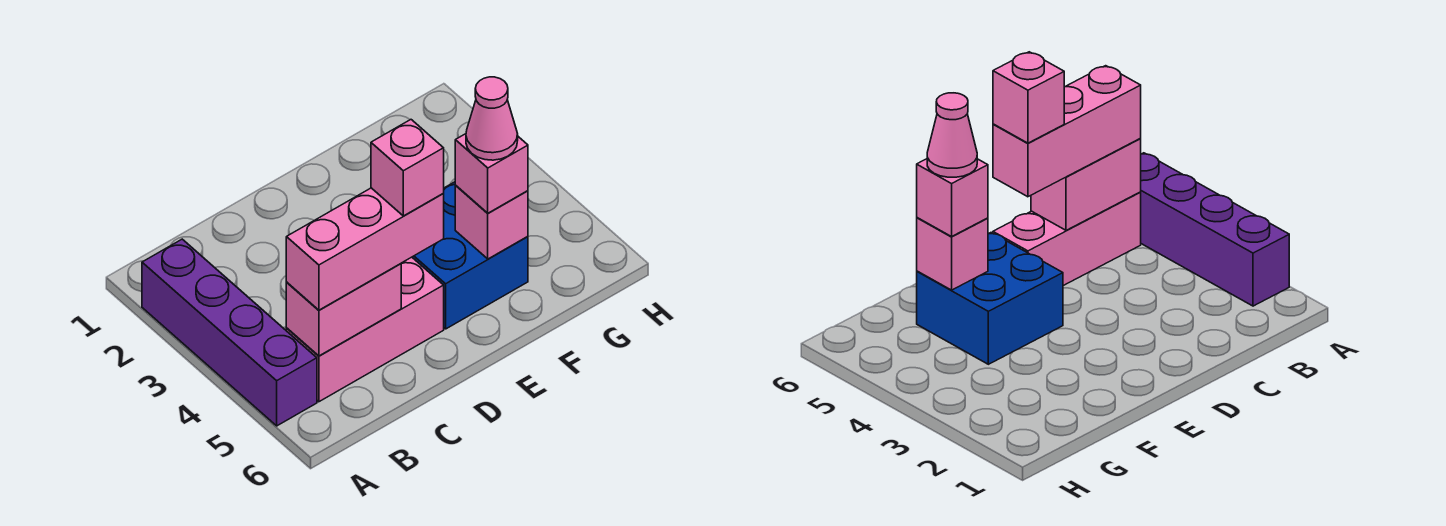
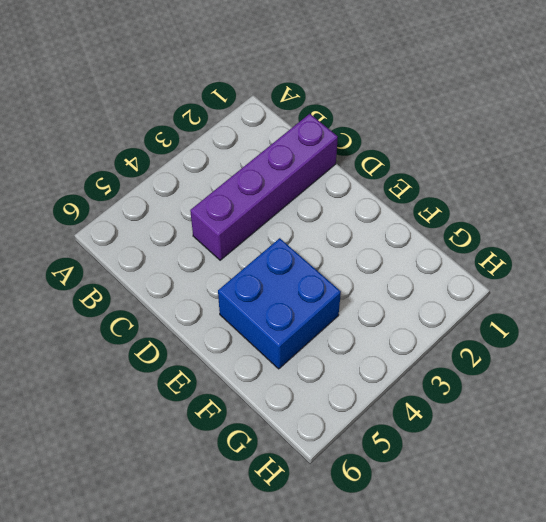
purple brick C1:C4 level 1 -> purple brick A2:A5 level 1
none -> pink brick B5:D5 level 1
none -> pink brick B5:C5 level 2

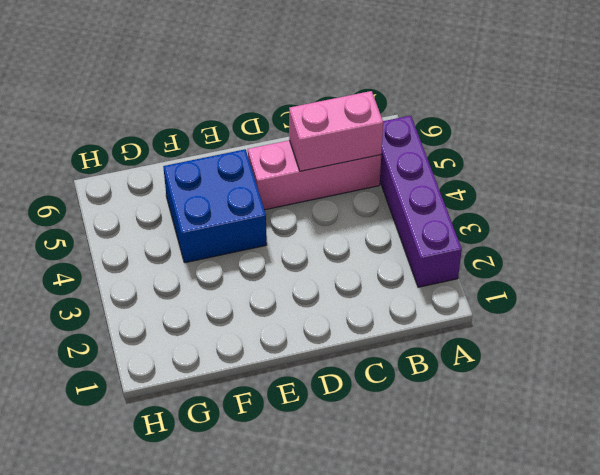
none -> pink brick F5 level 2
none -> pink brick B5:D5 level 3

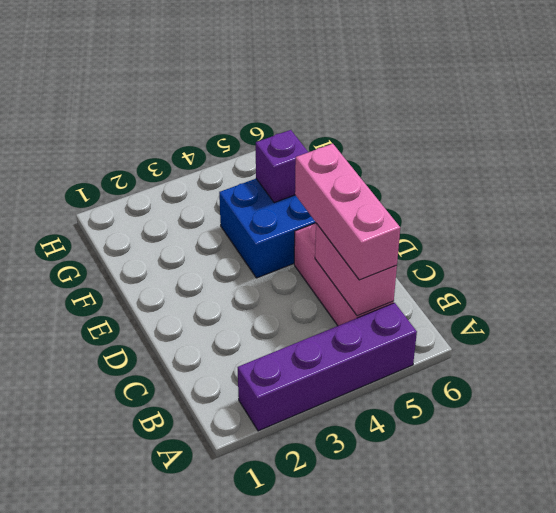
purple brick F5 level 2 -> pink brick F5 level 2
none -> pink brick F5 level 3
none -> pink brick D5 level 4

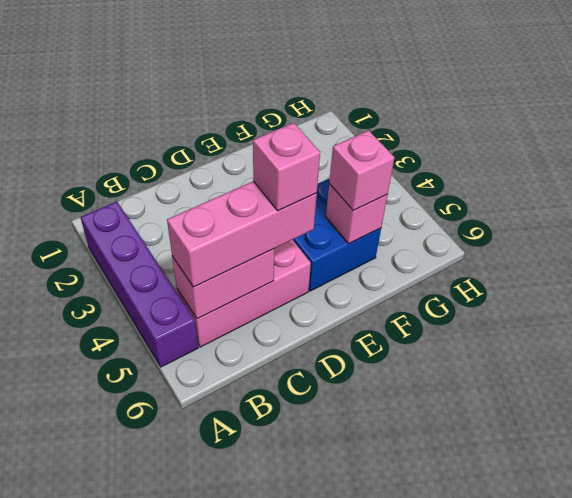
none -> pink cone F5 level 4

